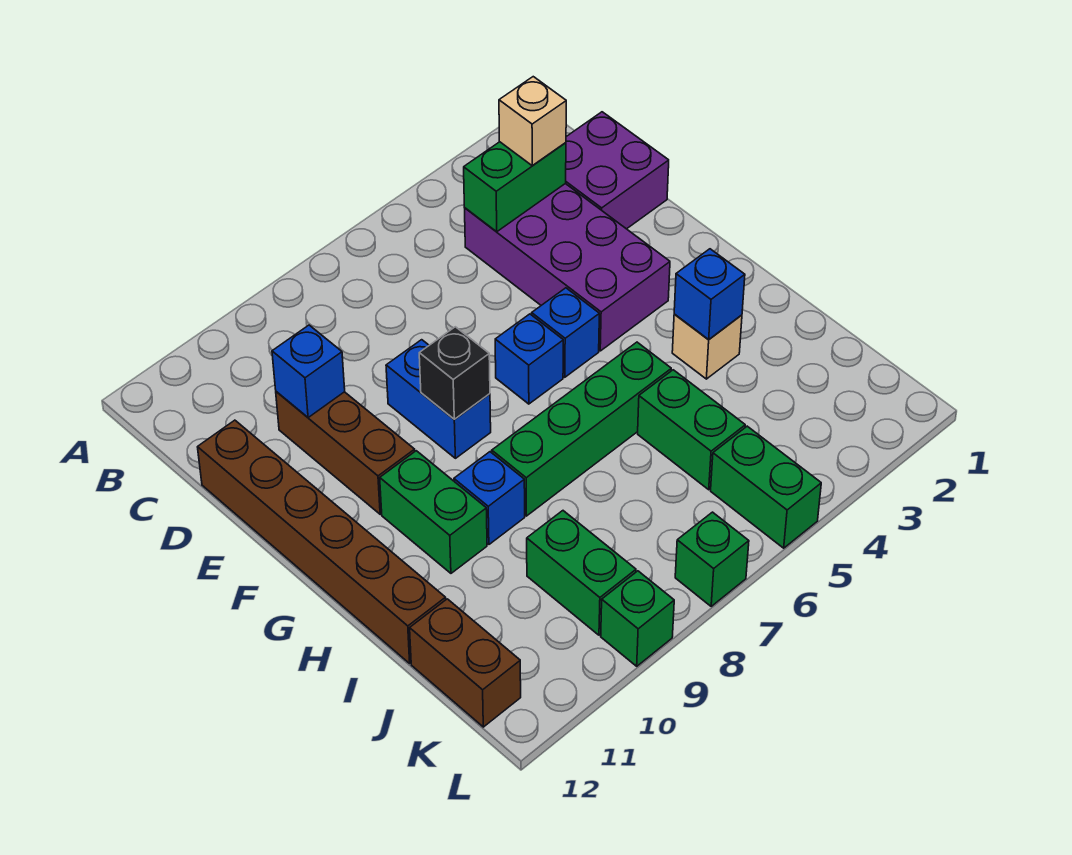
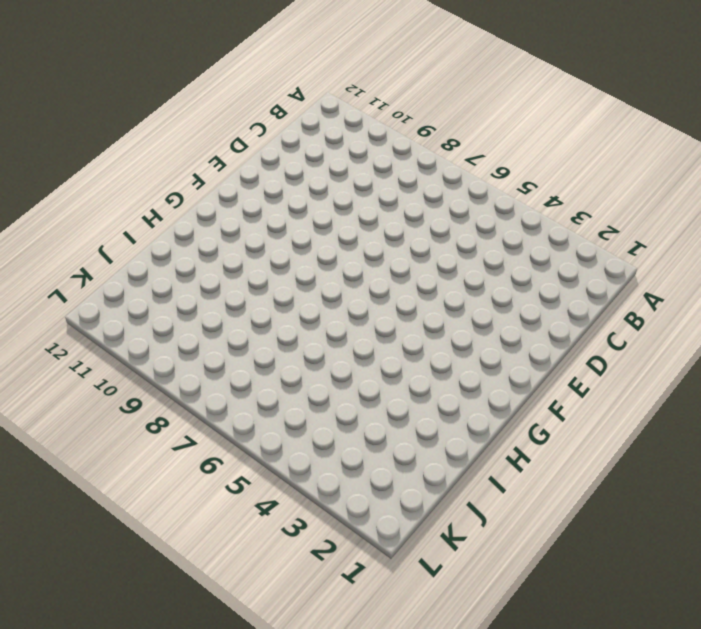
none -> purple brick C1:D2 level 1
none -> purple brick C3:F4 level 1
none -> brown brick D10:F10 level 1

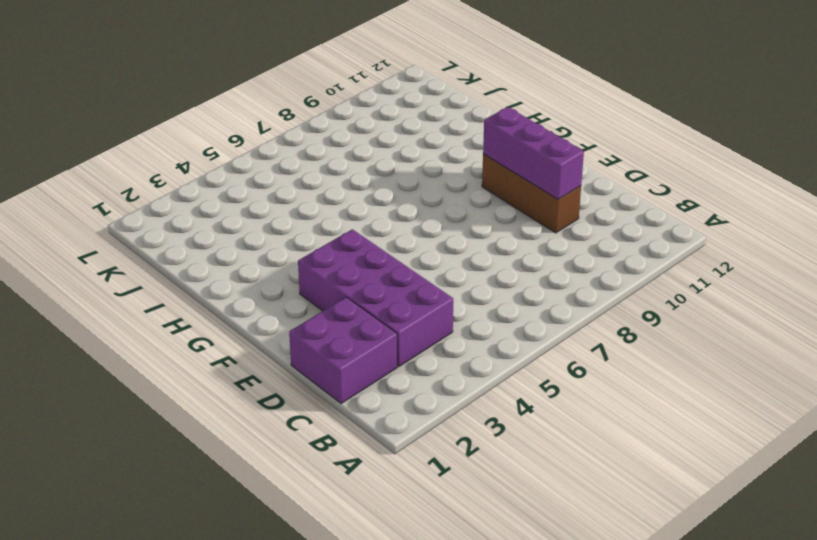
purple brick D10:F10 level 2 -> blue brick D10 level 2
none -> brown brick D12:I12 level 1
none -> blue brick E8:F8 level 1
none -> blue brick F5 level 1

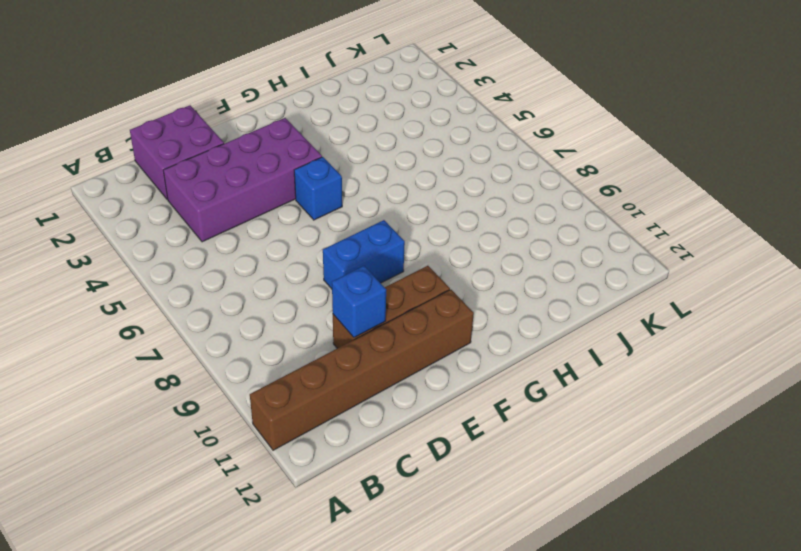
brown brick A11:F11 level 1 -> brown brick D12:I12 level 1
none -> blue brick F6 level 1
none -> green brick G10:H10 level 1
none -> tan brick H3 level 1

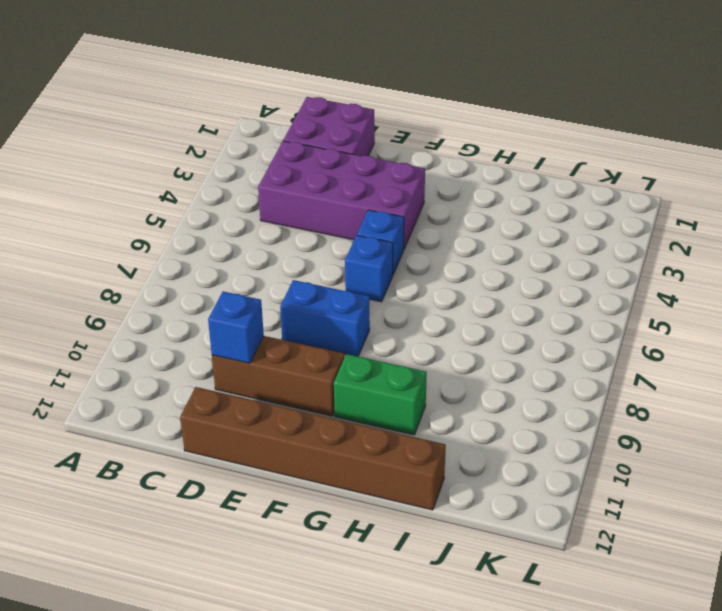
none -> tan brick H3 level 1
none -> green brick H5:H8 level 1
none -> blue brick H9 level 1

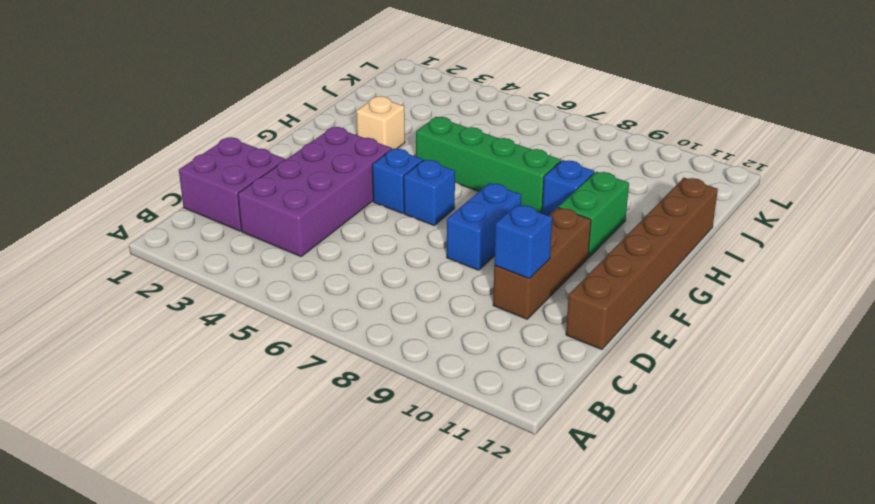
none -> green brick I5:J5 level 1
none -> green brick J9:K9 level 1
none -> brown brick J12:K12 level 1

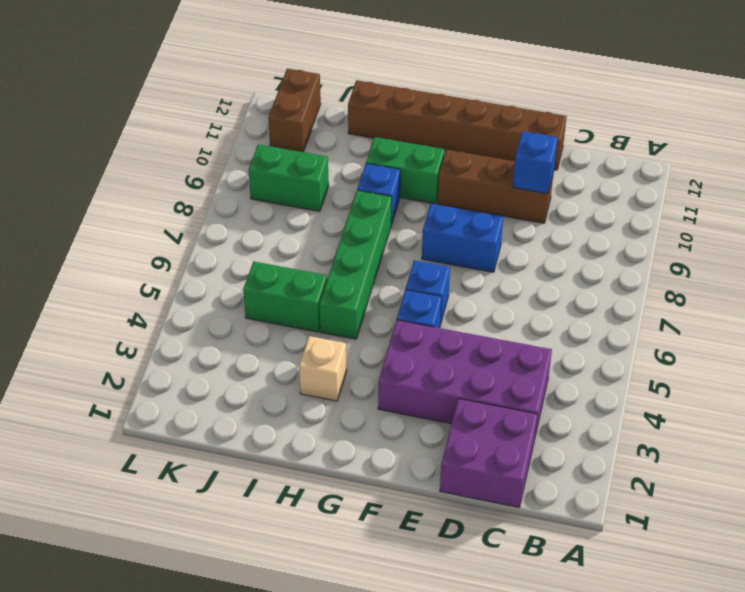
brown brick K11:K12 level 1 -> brown brick J12:K12 level 1
none -> green brick K5:L5 level 1
none -> green brick L7 level 1
none -> green brick L9 level 1

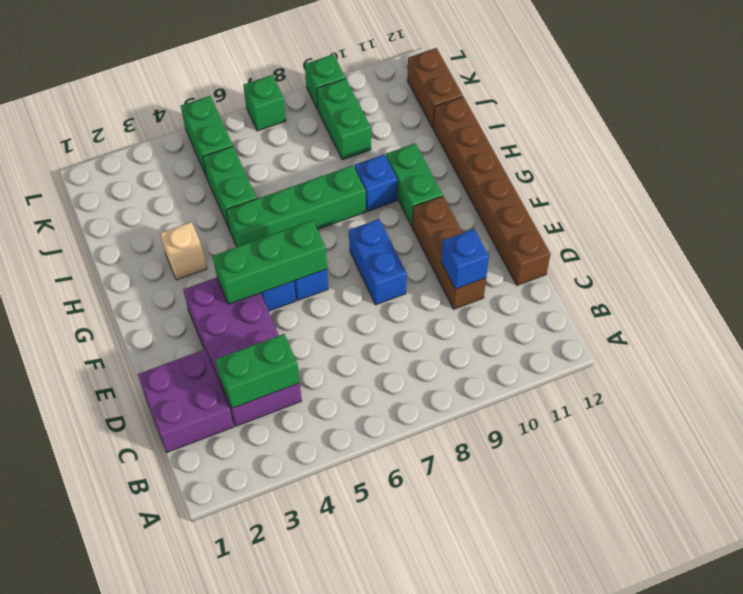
green brick F4:F6 level 2 -> none
none -> black brick F8 level 2
none -> blue brick H3 level 2
none -> tan brick C3 level 3

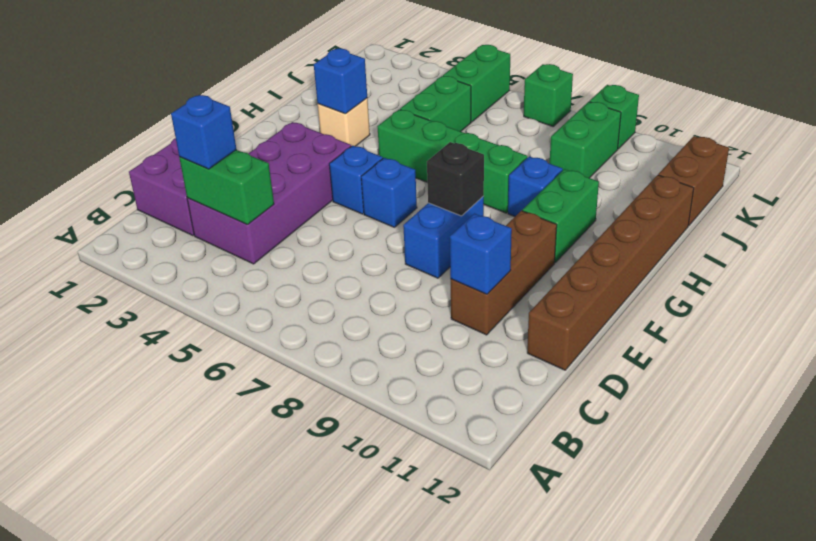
blue brick C3 level 3 -> tan brick C3 level 3

